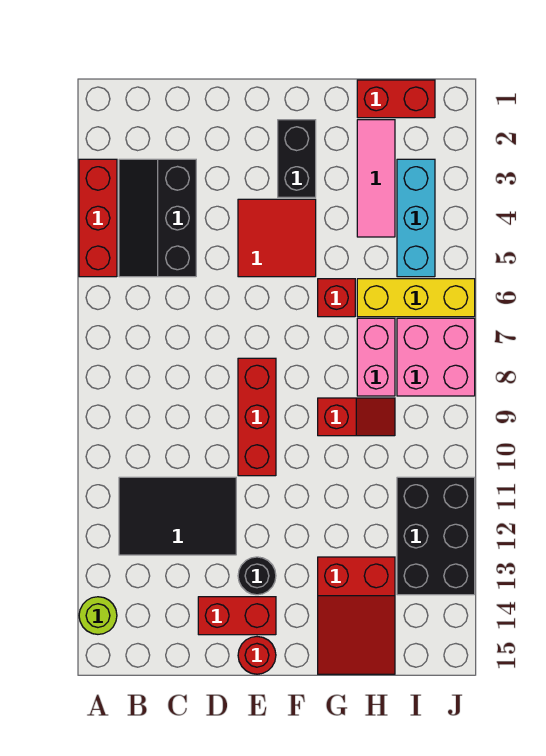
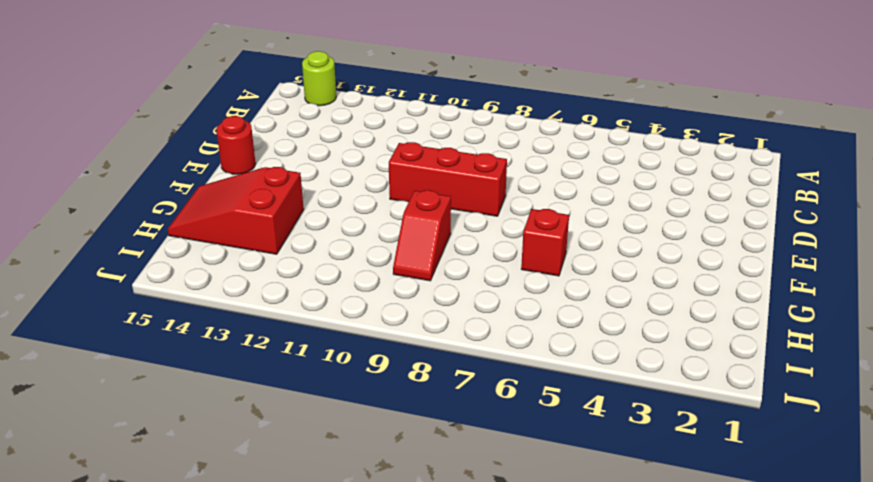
none -> red brick A3:A5 level 1
none -> black slope B3:C5 level 1 top C
none -> black tile B11:D12 level 1

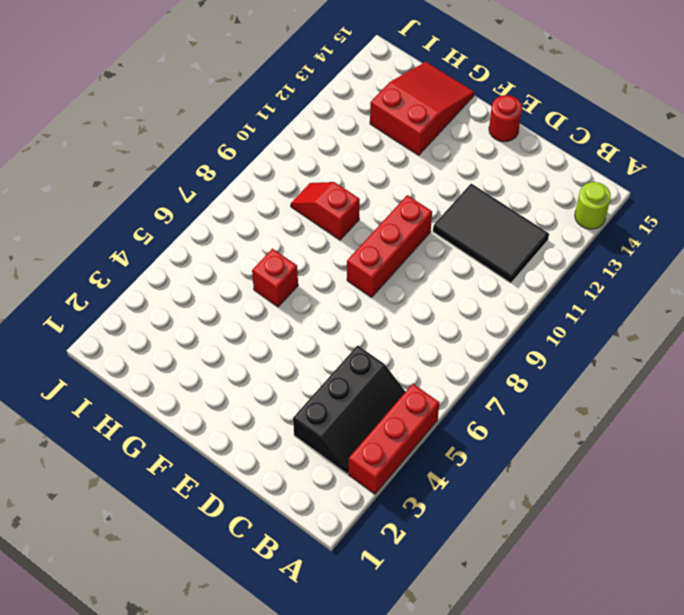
none -> red brick D14:E14 level 1
none -> red tile E4:F5 level 1
none -> black round brick E13 level 1

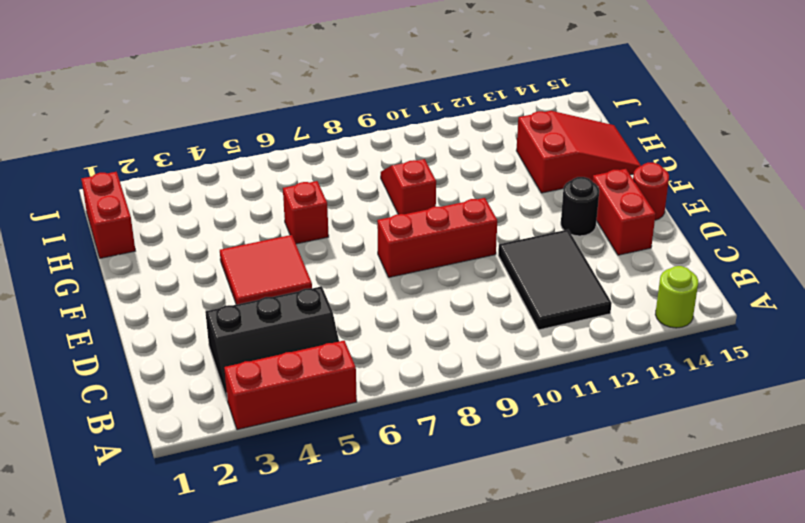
none -> black brick F2:F3 level 1
none -> pink tile H2:H4 level 1
none -> yellow brick H6:J6 level 1

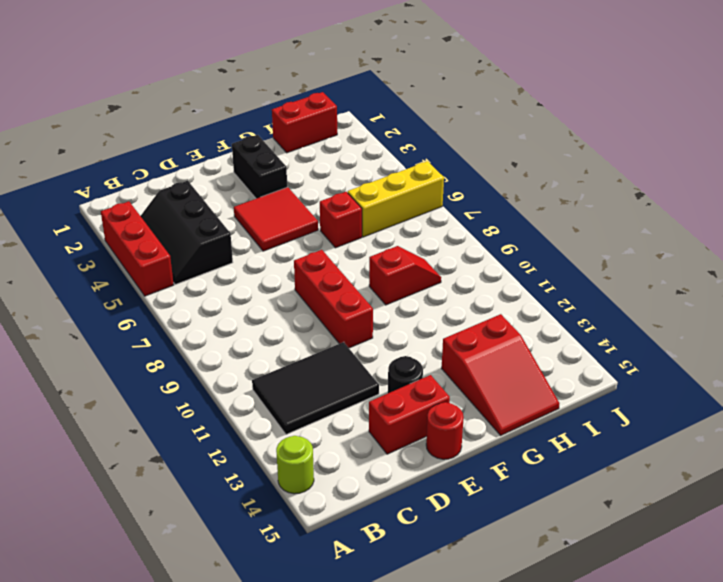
none -> pink tile H2:H4 level 1
none -> pink brick H7:H8 level 1
none -> cyan brick I3:I5 level 1

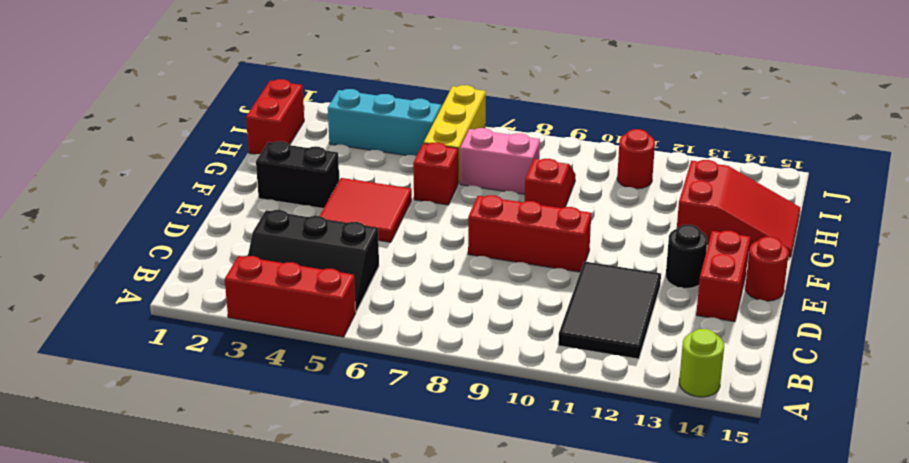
red round brick I11 level 1 -> black brick I11:J13 level 1
none -> pink tile H2:H4 level 1
none -> pink brick I7:J8 level 1

